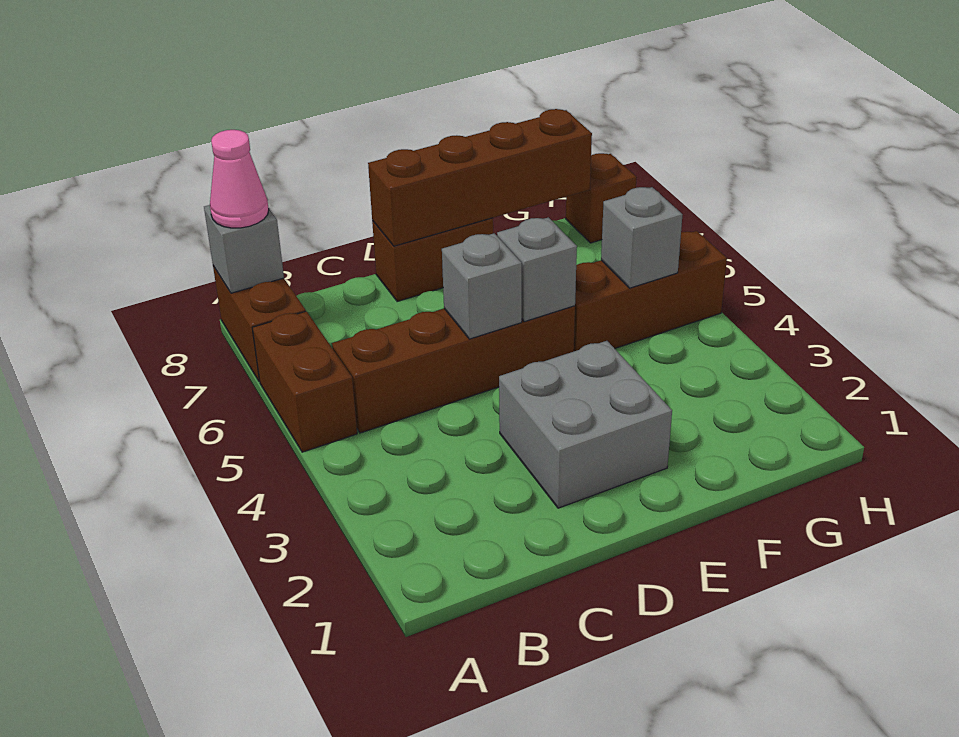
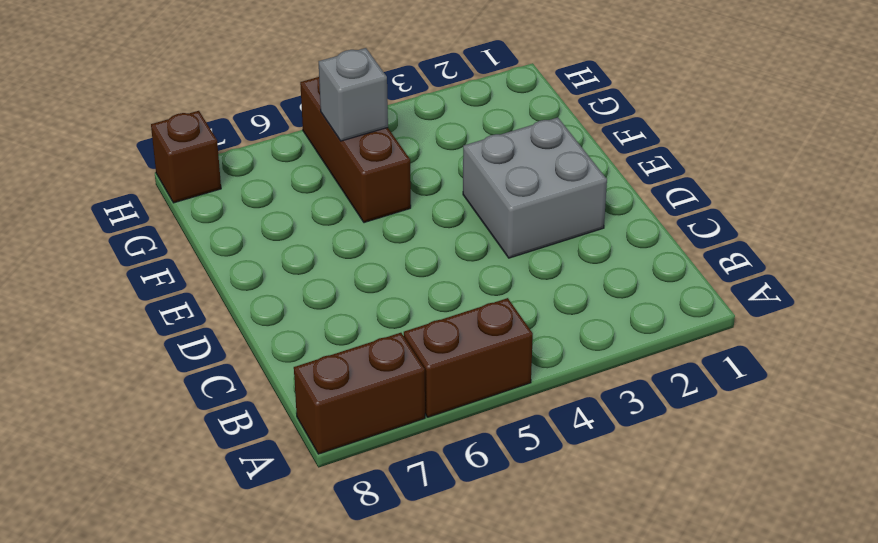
none -> brown brick B5:E5 level 1
none -> brown brick D8:E8 level 1
none -> grey brick A8 level 2

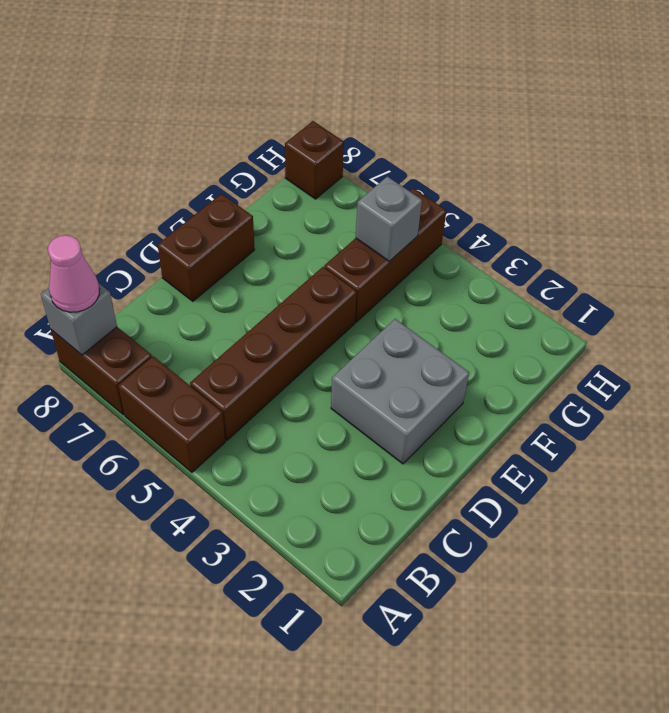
none -> grey brick D5 level 2
none -> brown brick D8:G8 level 2
none -> grey brick E5 level 2

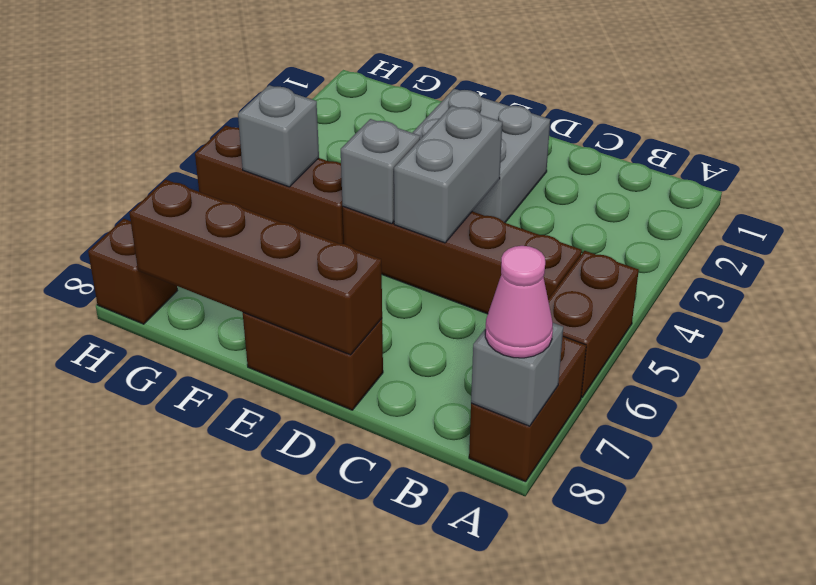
grey brick D4:D5 level 2 -> grey brick D5 level 2

